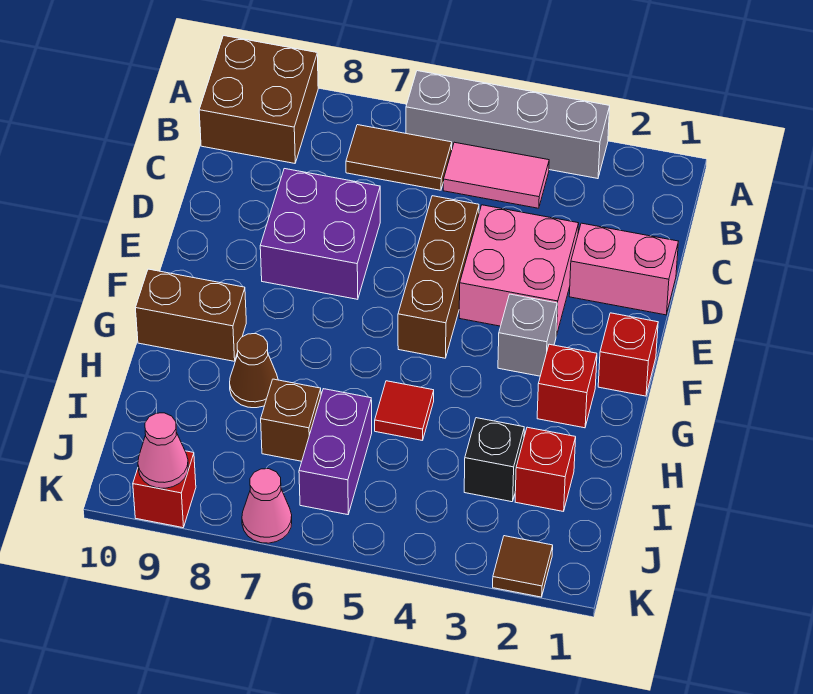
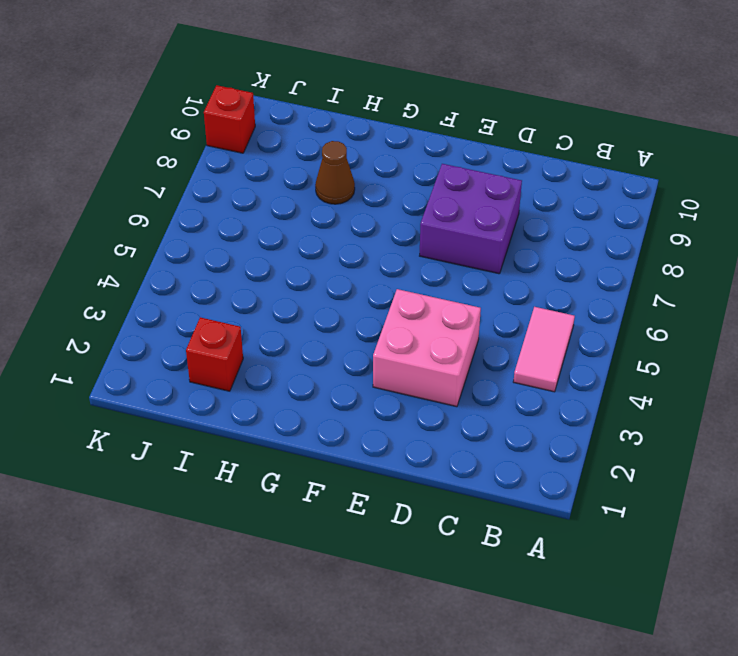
none -> grey brick A3:A6 level 1
none -> brown brick A9:B10 level 1
none -> brown tile B6:B7 level 1

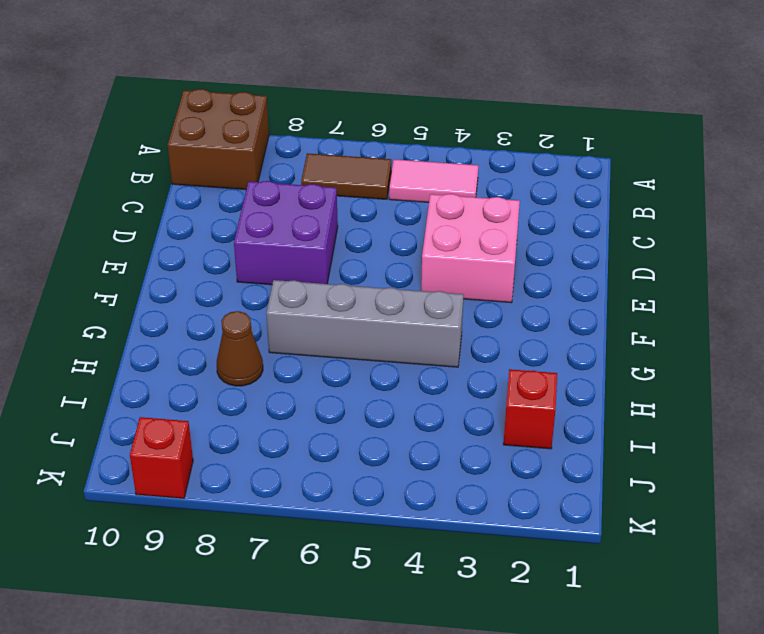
grey brick G4:G7 level 1 -> grey brick A3:A6 level 1
none -> pink brick D1:D2 level 1
none -> brown brick D5:F5 level 1
none -> red brick F1 level 1

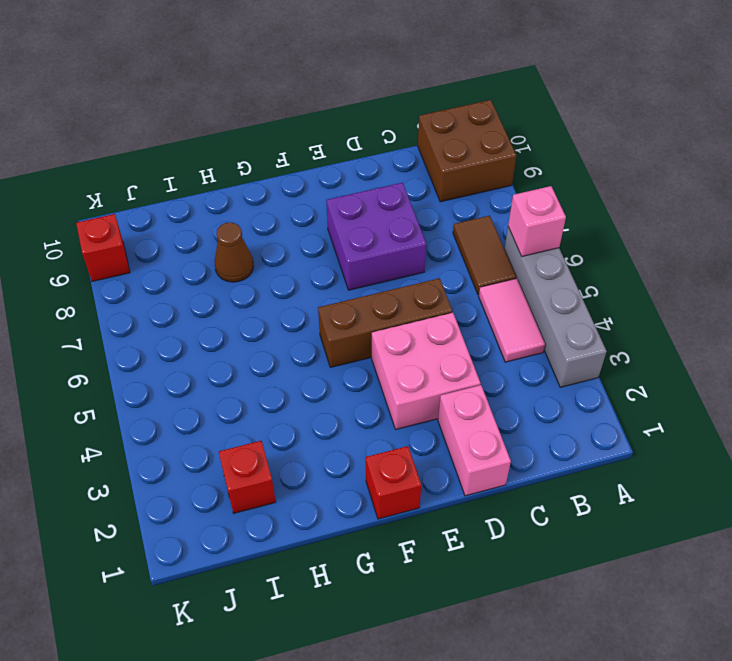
pink brick A6 level 2 -> none
none -> grey brick F3 level 1
none -> red brick G2 level 1
none -> brown brick G9:G10 level 1

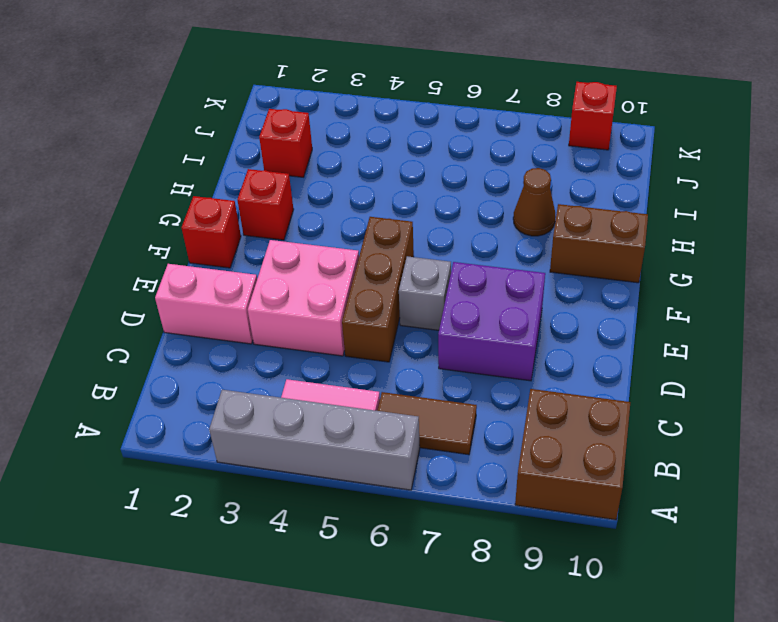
grey brick E6 level 1 -> grey brick F3 level 1
none -> red tile H5 level 1
none -> black brick I3 level 1
none -> purple brick I6:J6 level 1

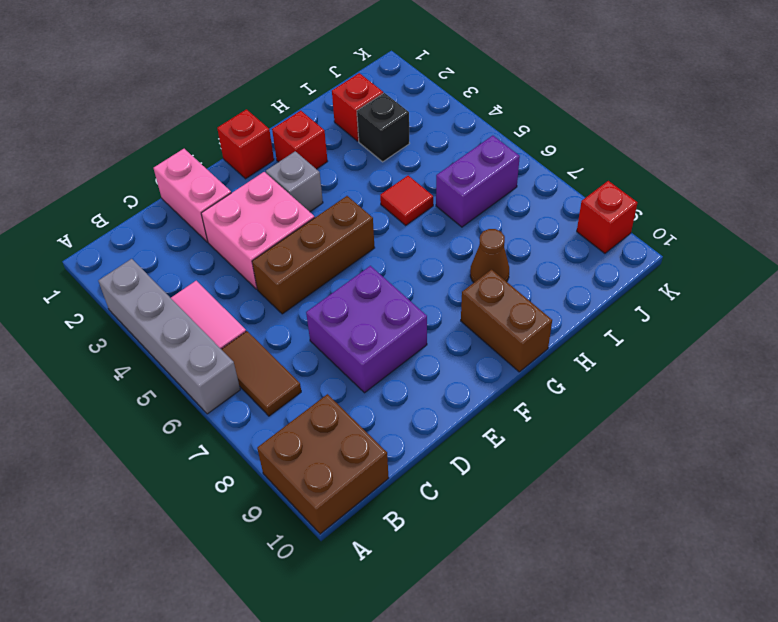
none -> brown brick I7 level 1
none -> brown tile K2 level 1
none -> pink cone K7 level 1

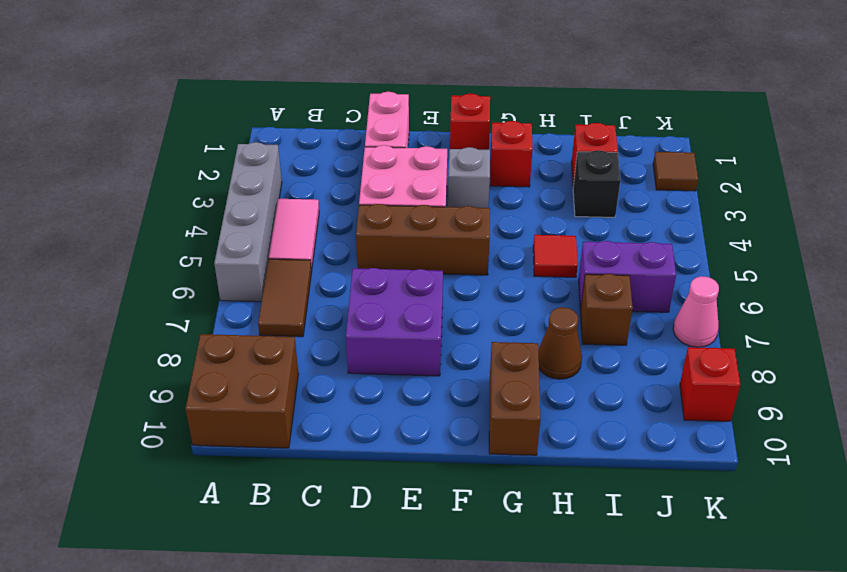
none -> pink cone K9 level 2

